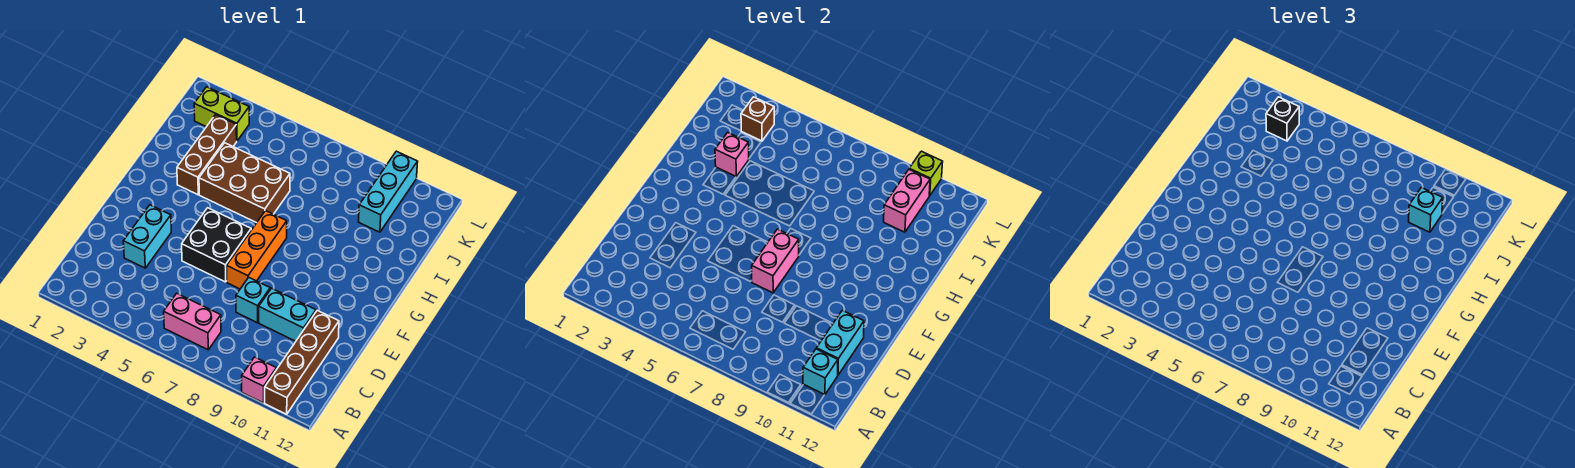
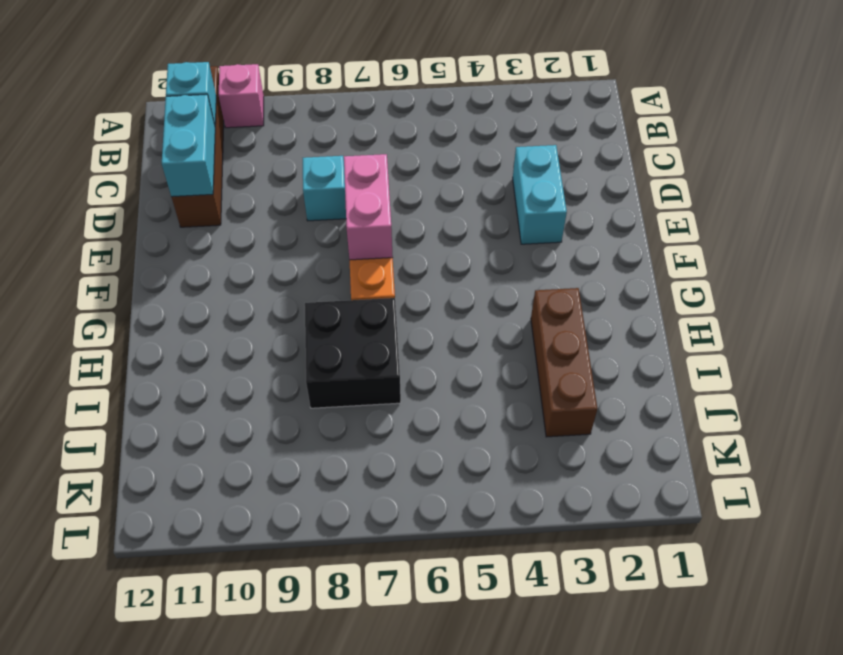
black brick H7:I8 level 1 -> black brick E5:F6 level 1
none -> pink brick B6:B7 level 1
none -> cyan brick D9:D10 level 1
none -> brown brick H4:I6 level 1

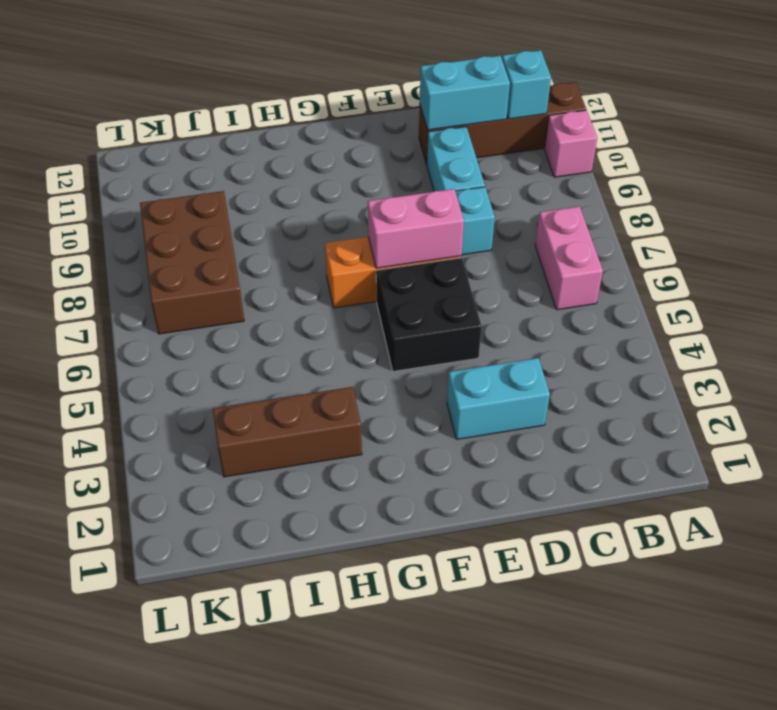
brown brick J7:K9 level 1 -> brown brick H4:I6 level 1
none -> cyan brick J10:L10 level 1
none -> lime brick K2:K3 level 1
none -> pink brick I3 level 2

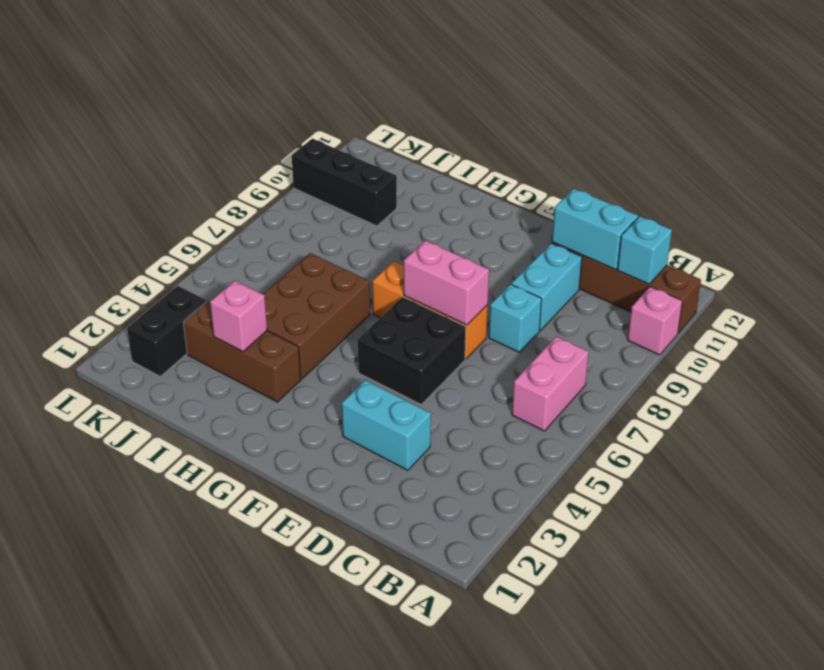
black brick J10:L10 level 1 -> cyan brick J10:L10 level 1
black brick K2:K3 level 1 -> lime brick K2:K3 level 1
none -> pink brick J10:K10 level 2
none -> brown brick K3 level 2
none -> lime brick L10 level 2

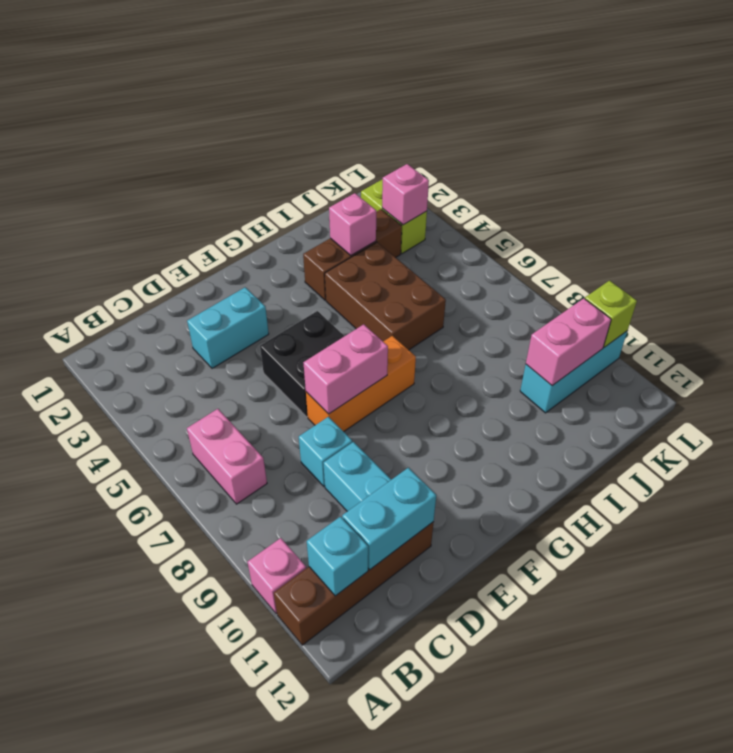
pink brick K3 level 2 -> brown brick K3 level 2
none -> cyan brick J10 level 3
none -> black brick K3 level 3

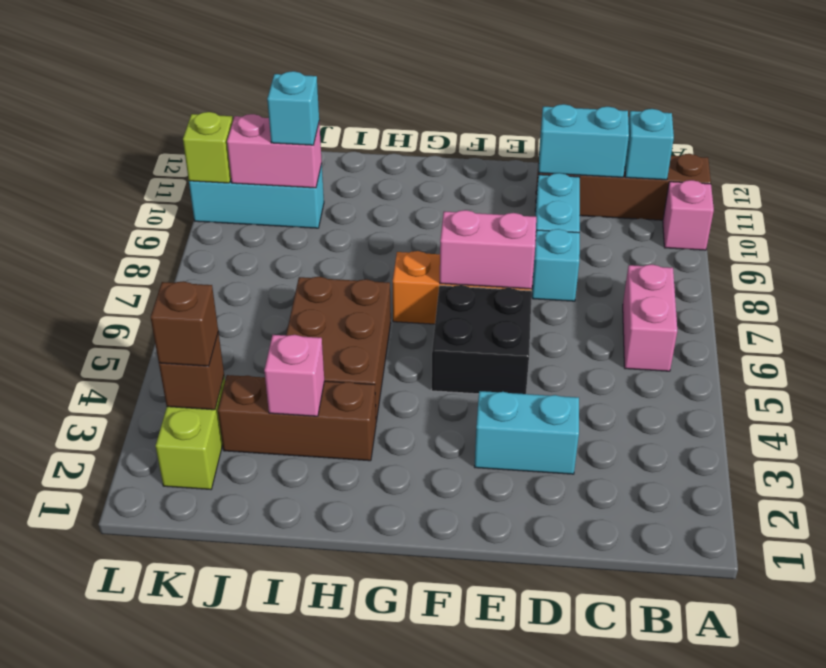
brown brick K3 level 3 -> black brick K3 level 3

